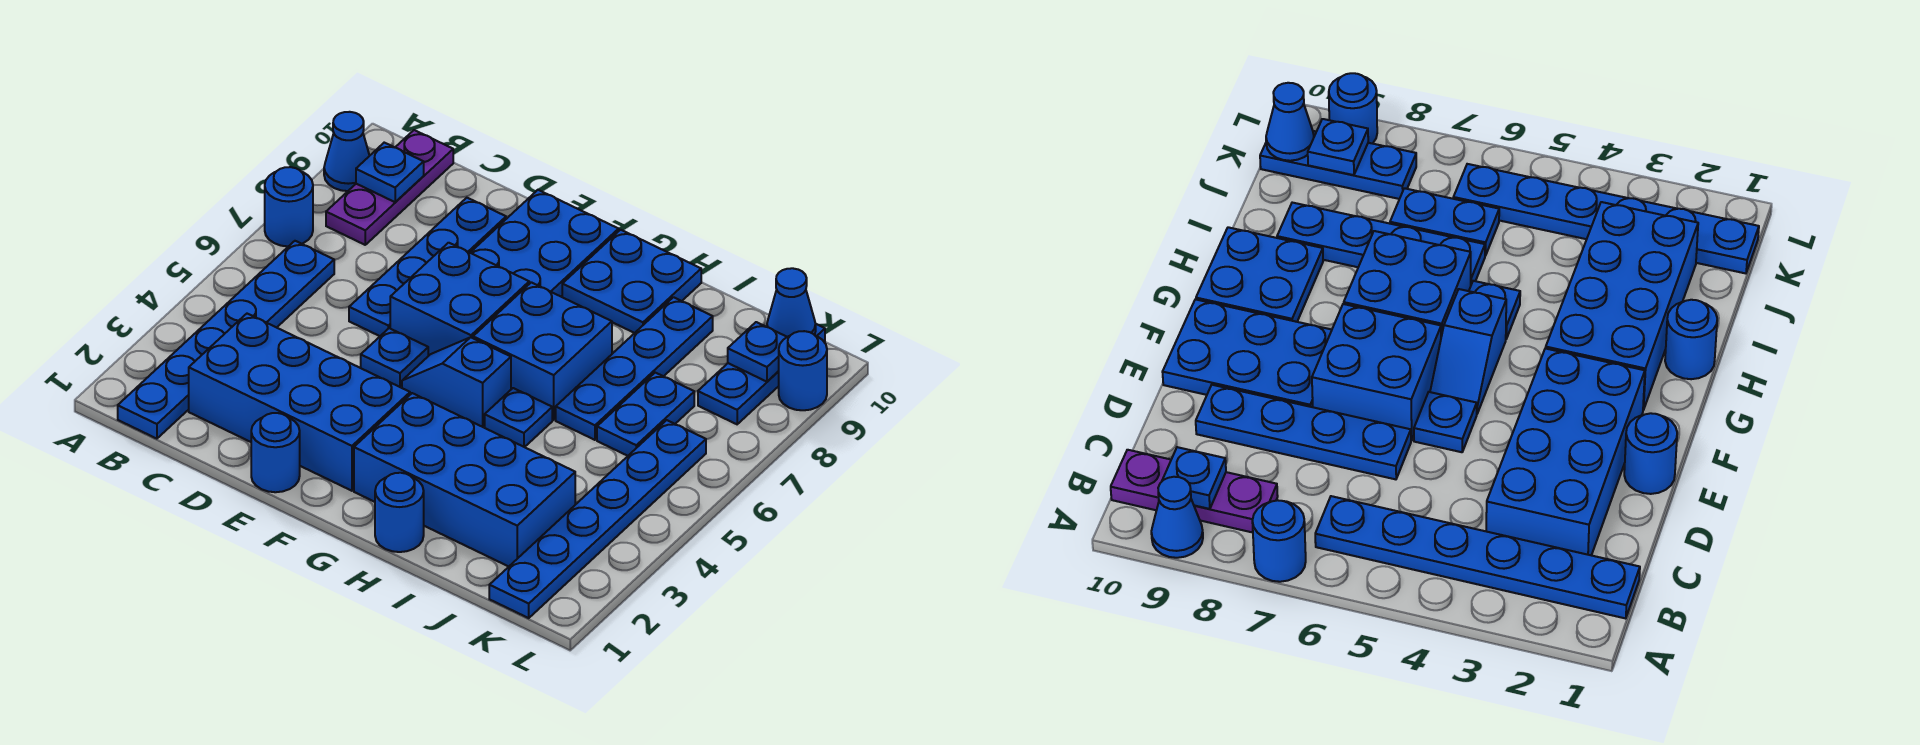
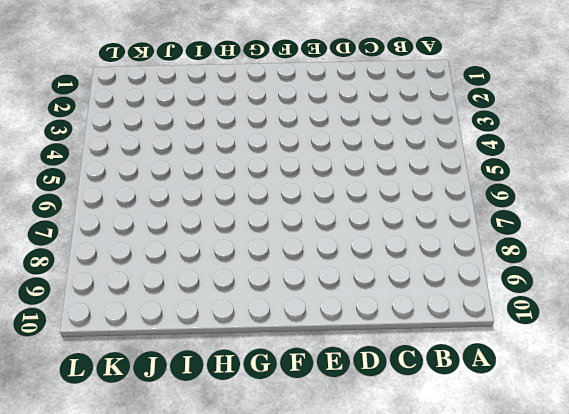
none -> blue round brick A7 level 1
none -> blue cone A9 level 1
none -> blue plate B1:B6 level 1

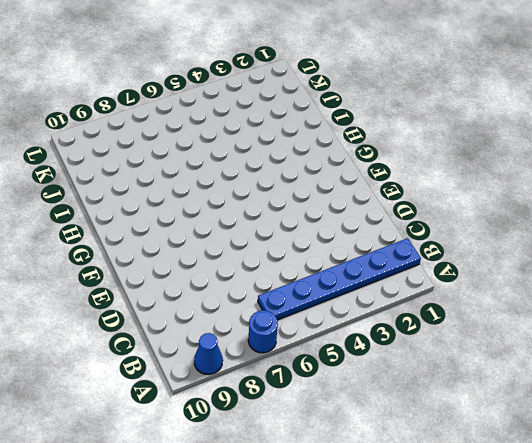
none -> purple plate B8:B10 level 1
none -> blue brick C2:F3 level 1
none -> blue plate D6:D9 level 1

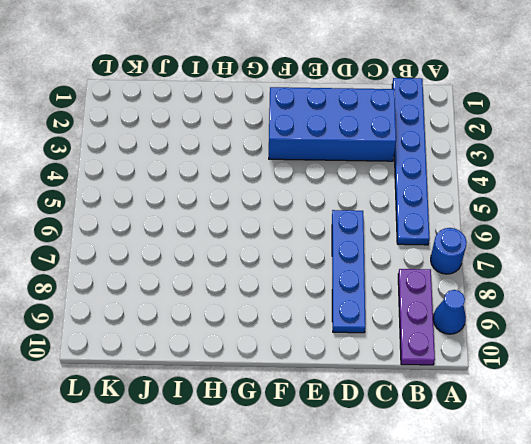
none -> blue round brick E1 level 1
none -> blue plate E5 level 1
none -> blue brick E6:F7 level 1

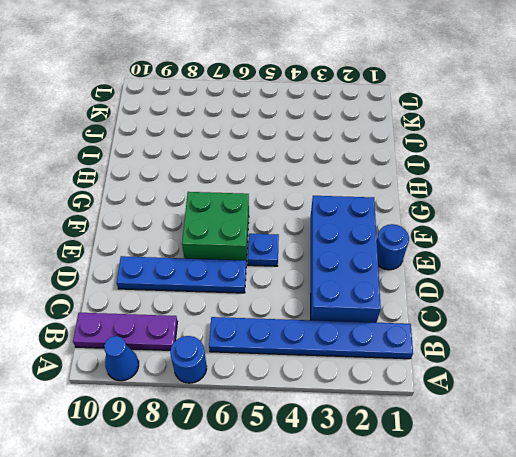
green brick E6:F7 level 1 -> blue brick E6:F7 level 1
none -> blue plate E8:F10 level 1
none -> blue slope F5:G5 level 1 top G
none -> blue brick G2:J3 level 1

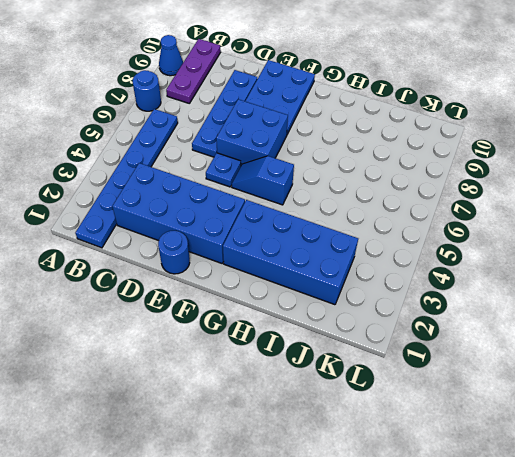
none -> blue brick G6:H7 level 1
none -> blue plate G9:H10 level 1
none -> blue round brick H1 level 1

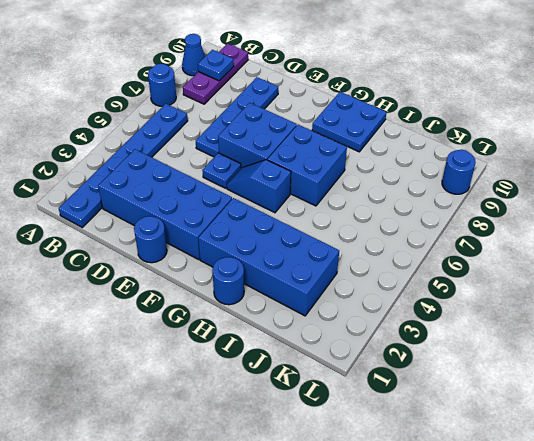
none -> blue plate E8:F10 level 1
none -> blue plate H5 level 1
none -> blue plate I6:I9 level 1

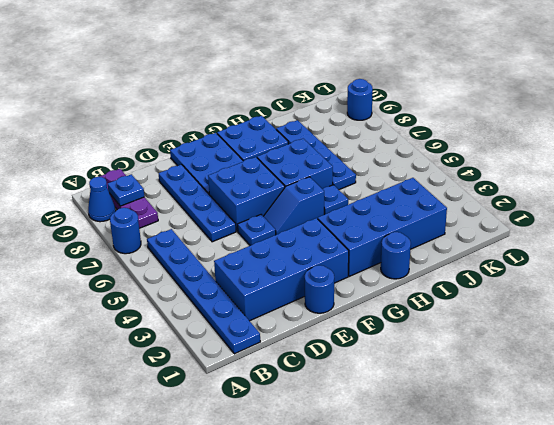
none -> blue plate J6:J7 level 1
none -> blue plate K1:K6 level 1
none -> blue plate K8:K10 level 1

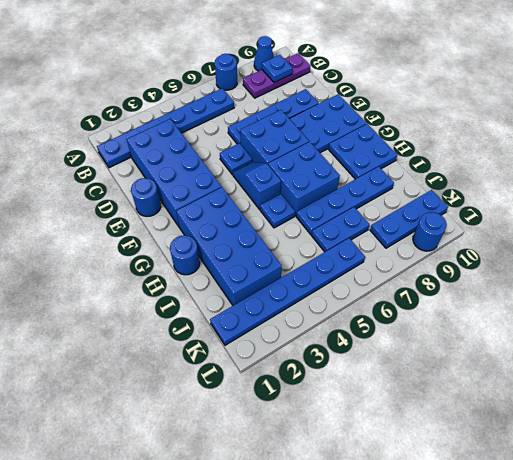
none -> blue plate K9 level 2
none -> blue cone K10 level 2

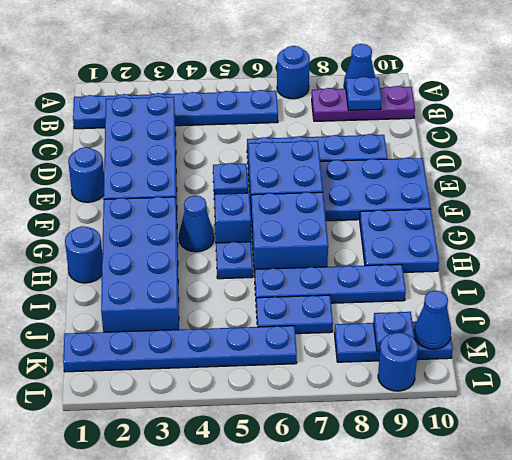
blue cone G4 level 1 -> none

